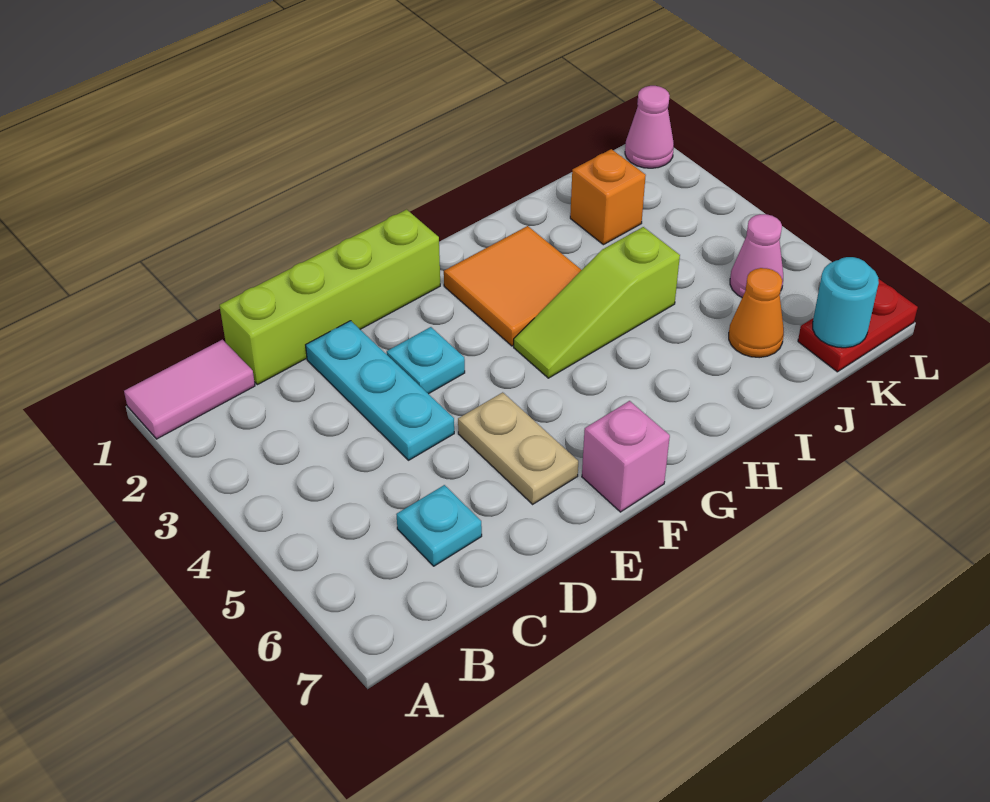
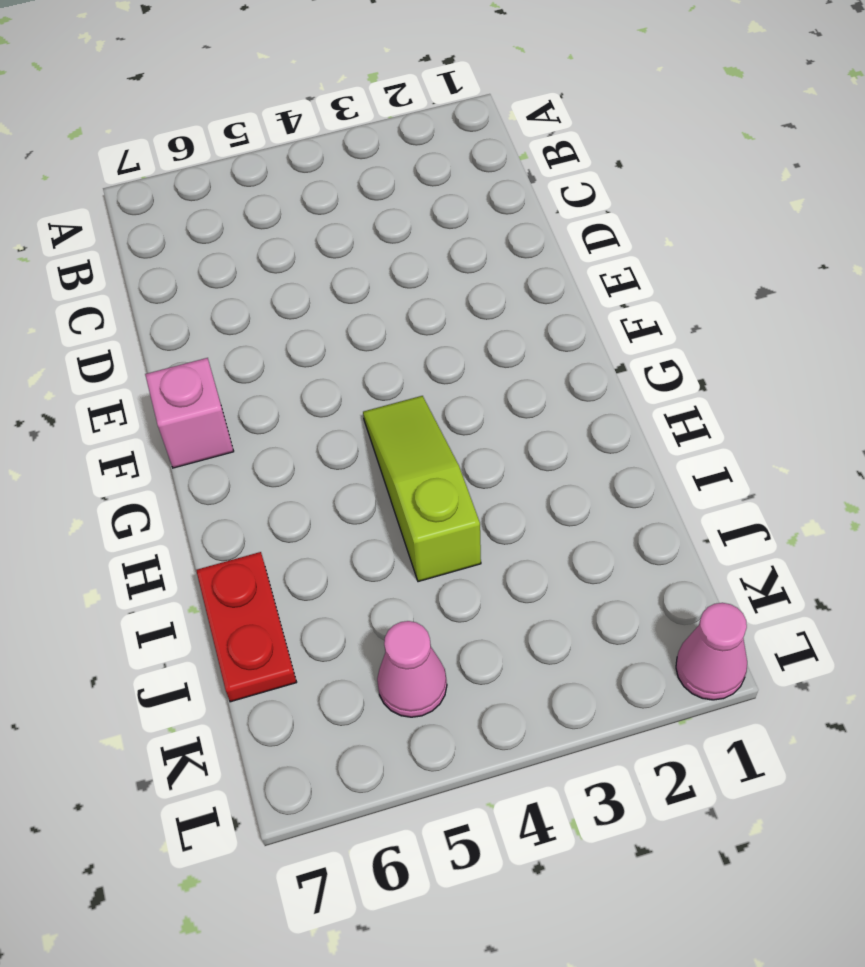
red plate I7:J7 level 1 -> red plate K7:L7 level 1
none -> pink tile A1:B1 level 1
none -> lime brick C1:F1 level 1
none -> cyan plate C6 level 1

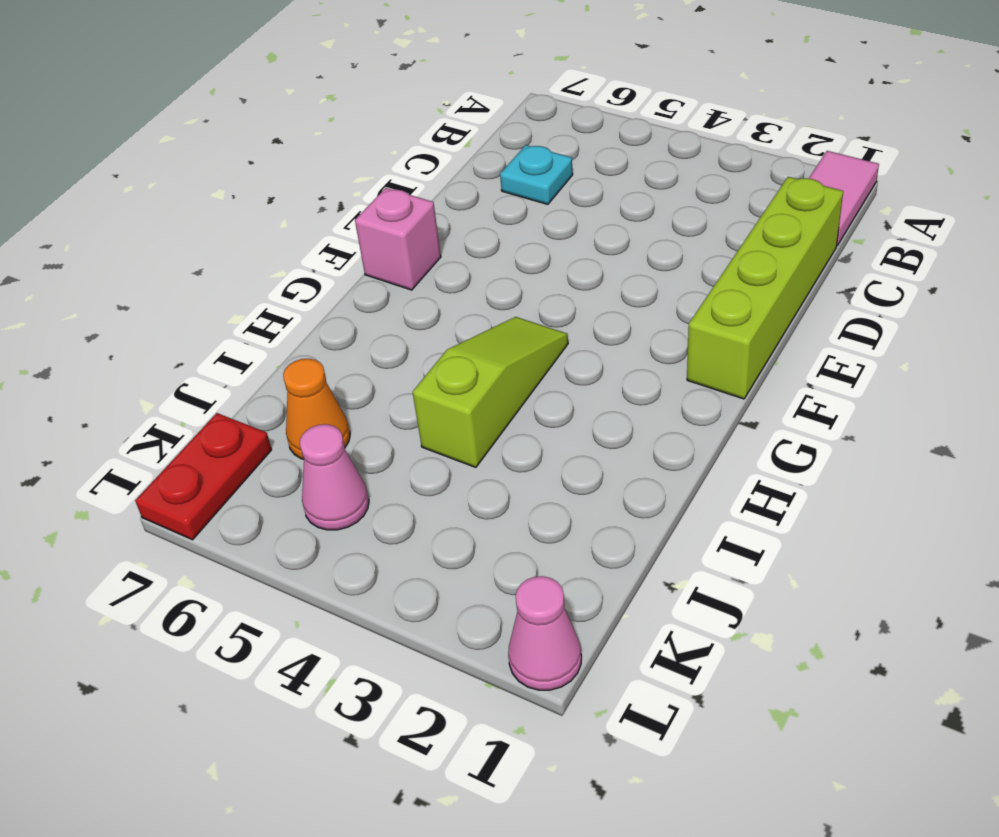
none -> cyan plate D2:D4 level 1
none -> cyan plate E3 level 1
none -> tan plate E5:E6 level 1

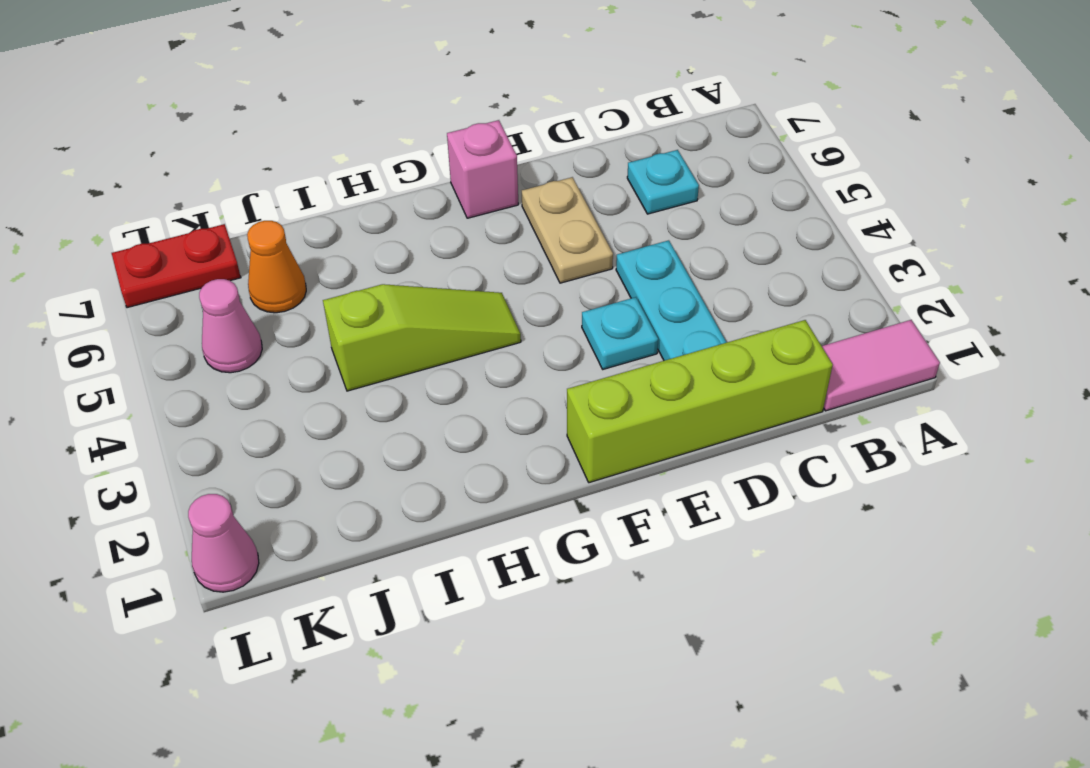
none -> orange tile G2:H3 level 1
none -> orange brick J2 level 1
none -> cyan round brick K7 level 2

